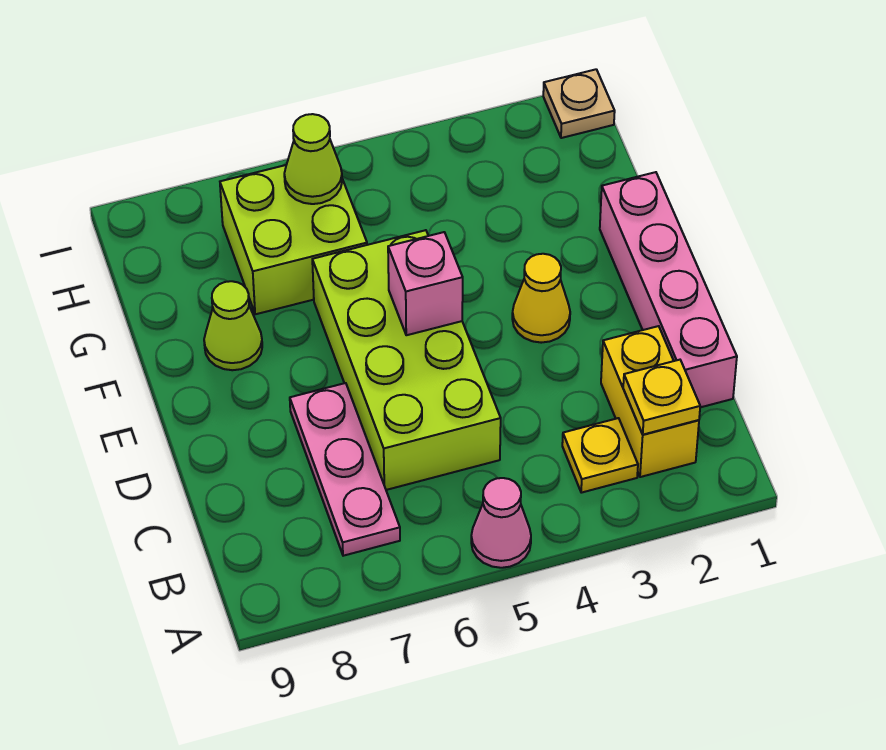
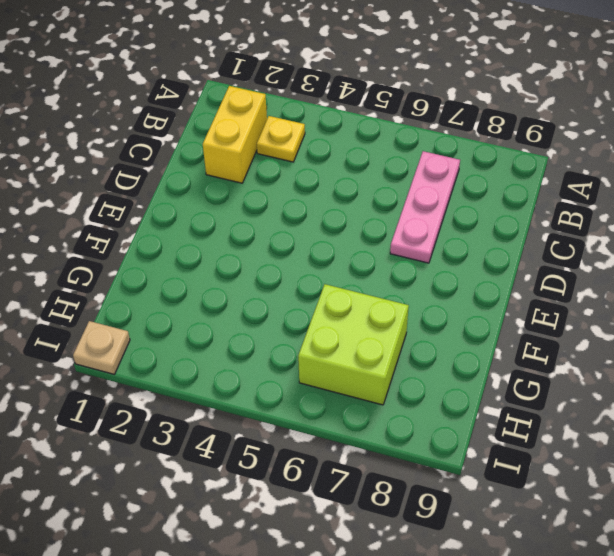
none -> pink cone A5 level 1
none -> pink brick C1:F1 level 1
none -> lime brick C5:F6 level 1

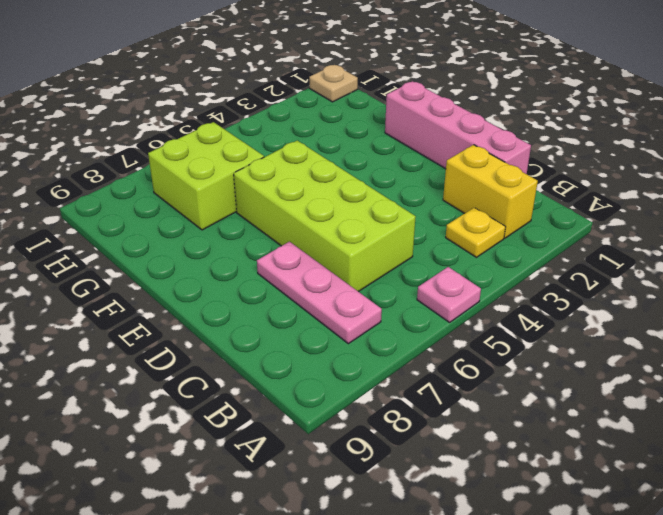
pink plate A5 level 1 -> pink cone A5 level 1
none -> yellow cone E3 level 1
none -> lime cone F8 level 1
none -> yellow plate B2 level 2

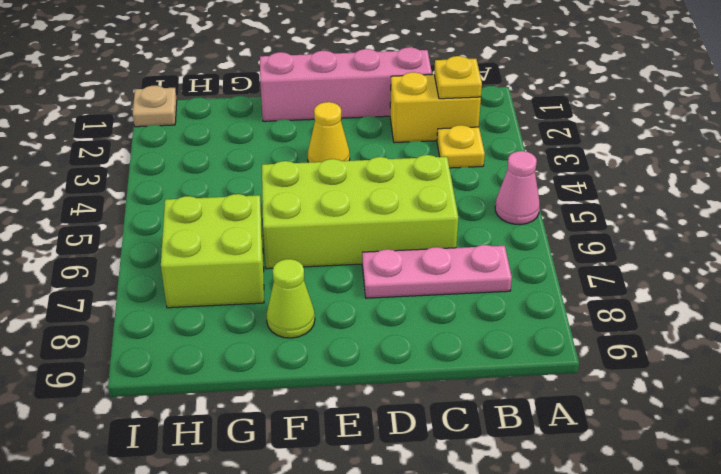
none -> pink brick E5 level 2
none -> lime cone H6 level 2

